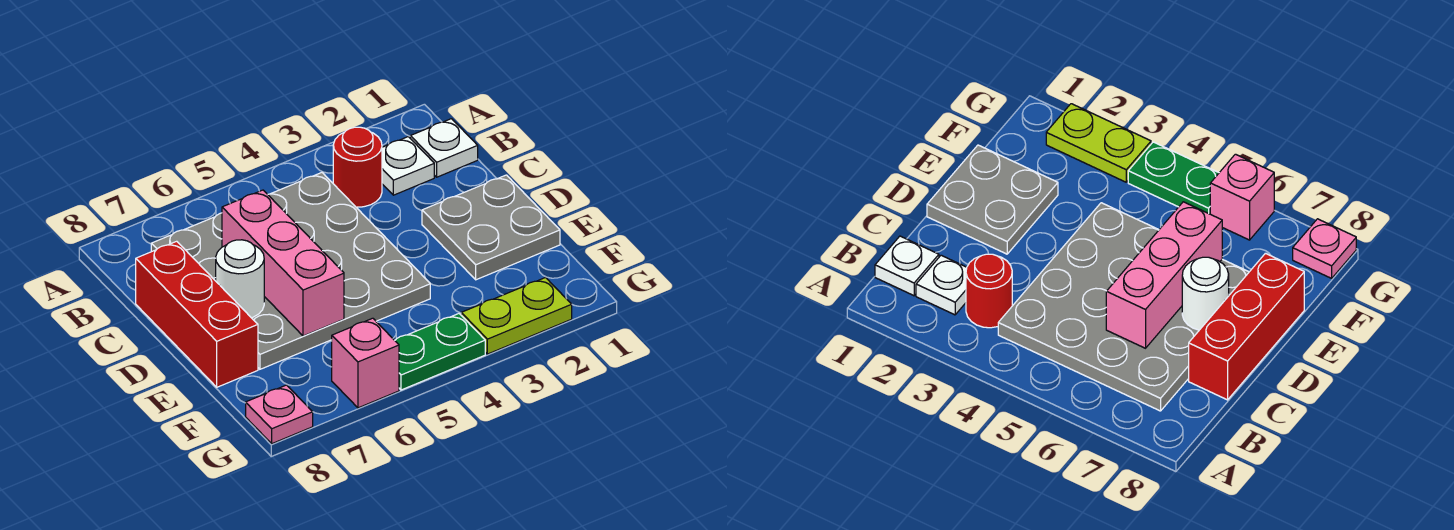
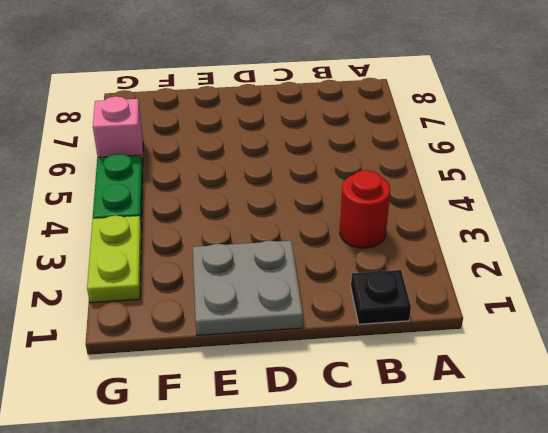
black plate B1 level 1 -> white plate B1 level 1
none -> white plate B2 level 1
none -> grey plate B4:E7 level 1
none -> red brick C8:E8 level 1

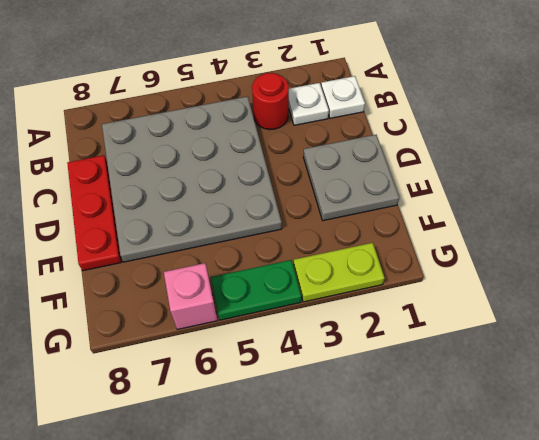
red plate C8:E8 level 1 -> red brick C8:E8 level 1
none -> pink plate G8 level 1
none -> pink brick C6:E6 level 2
none -> white round brick D7 level 2

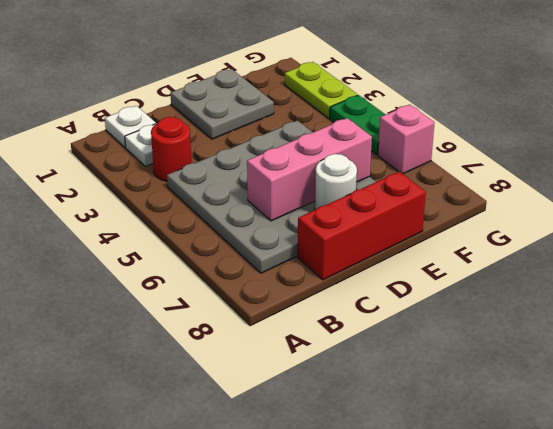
none -> pink plate G8 level 1

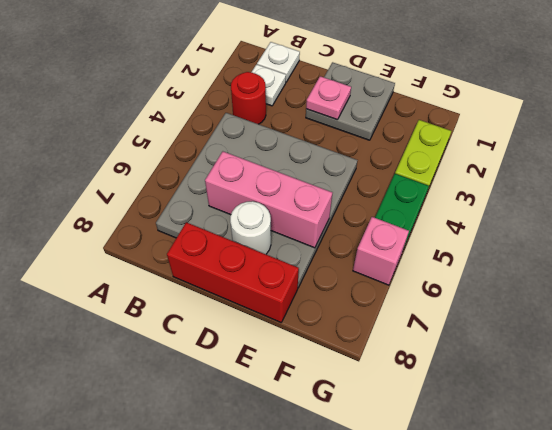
pink plate D2 level 2 -> pink plate G8 level 1

